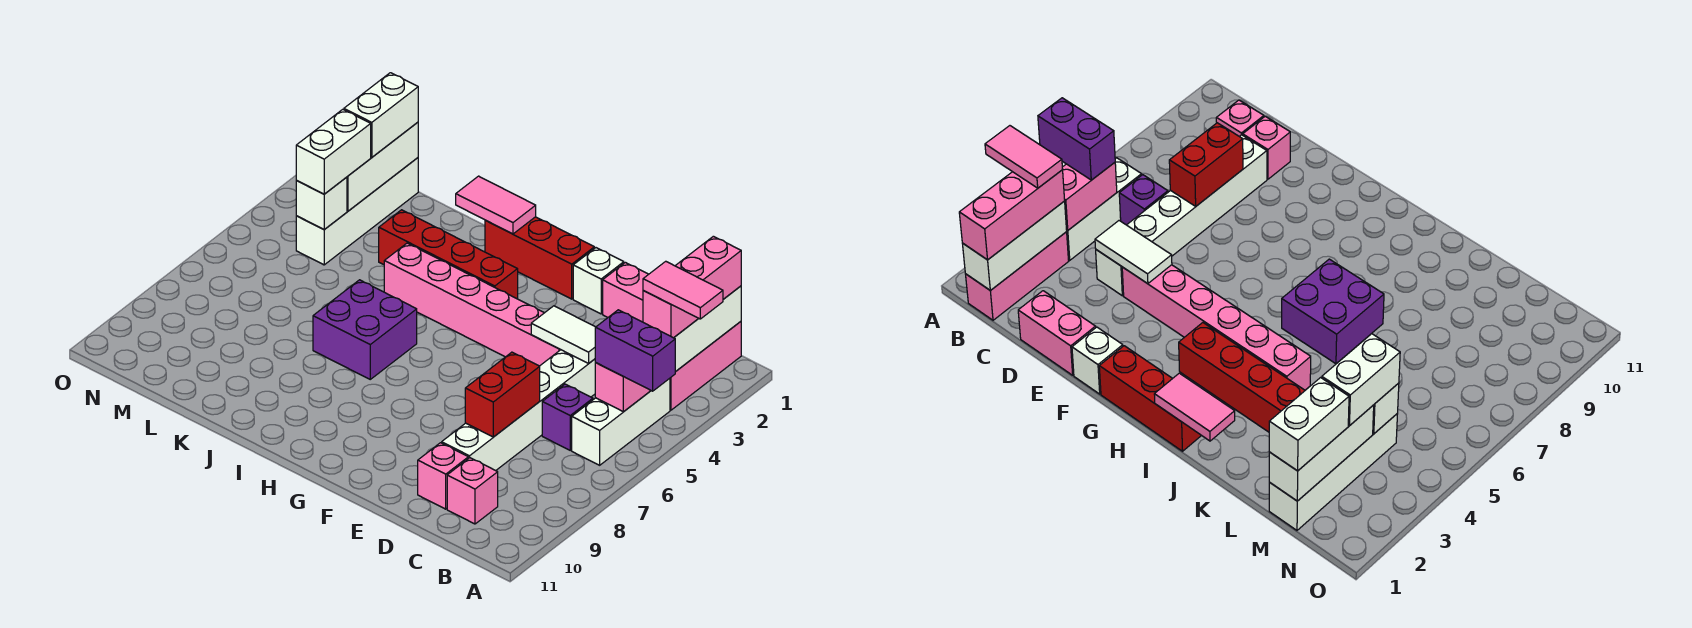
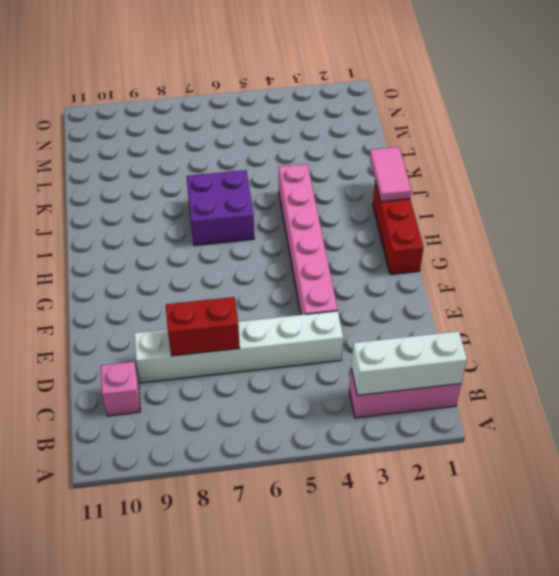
none -> white brick B4:B6 level 1
none -> purple brick C6 level 1
none -> pink brick D1:E1 level 1

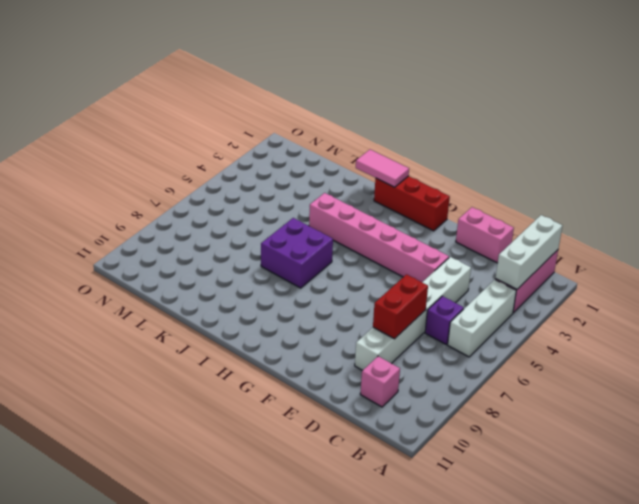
none -> pink brick D10 level 1
none -> white brick F1 level 1
none -> red brick H3:K3 level 1

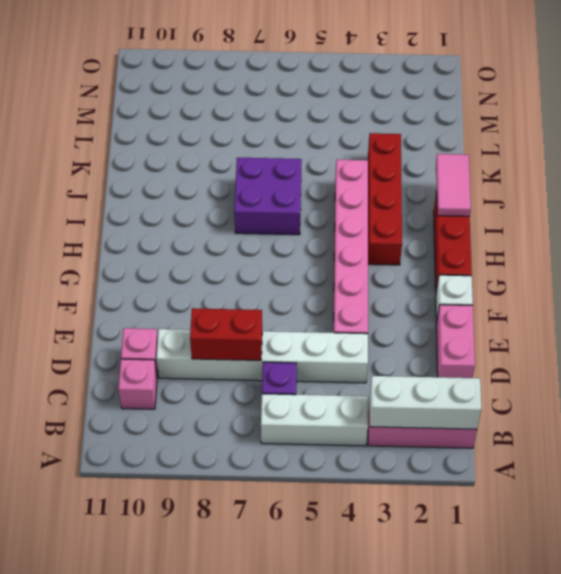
none -> white brick M1:M4 level 1
none -> pink brick B4:B5 level 2
none -> white tile D4:E4 level 2

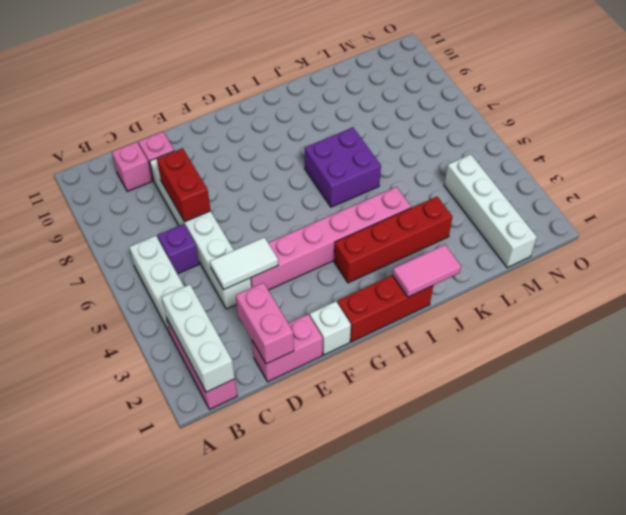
pink brick D1:D2 level 2 -> pink brick B4:B5 level 2
none -> white brick M1:M3 level 2
none -> white brick M4 level 2
none -> purple brick A5:B5 level 3

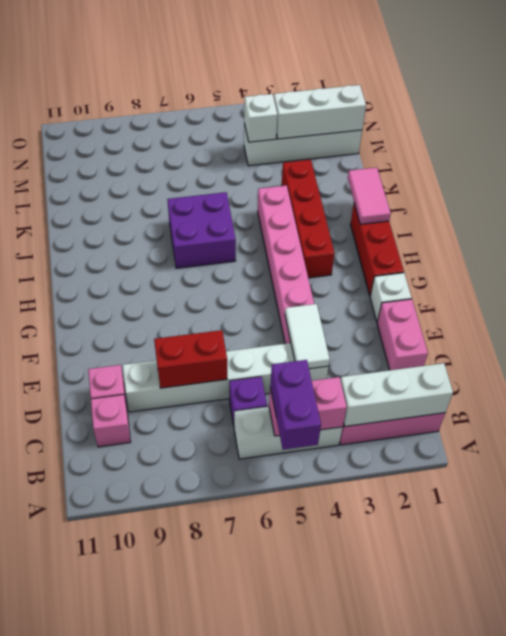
none -> pink brick B1:B3 level 3
none -> white brick M1:M2 level 3
none -> white brick M3:M4 level 3

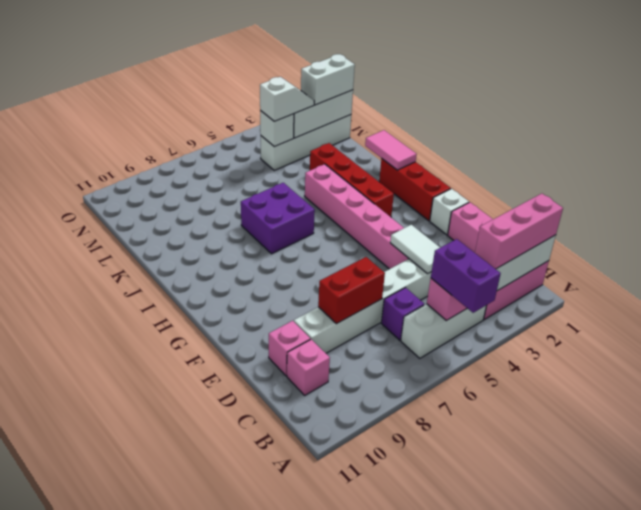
white slope M3:M4 level 3 top 4 -> white brick M3:M4 level 3
none -> pink tile A3:B3 level 4

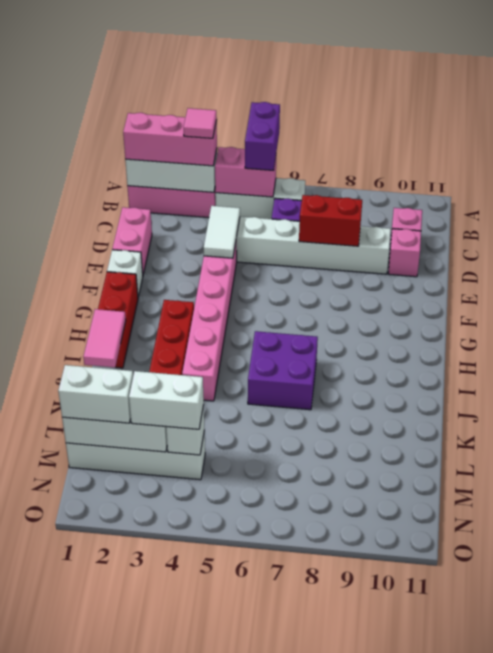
pink tile B3 level 4 -> pink tile A3:B3 level 4

